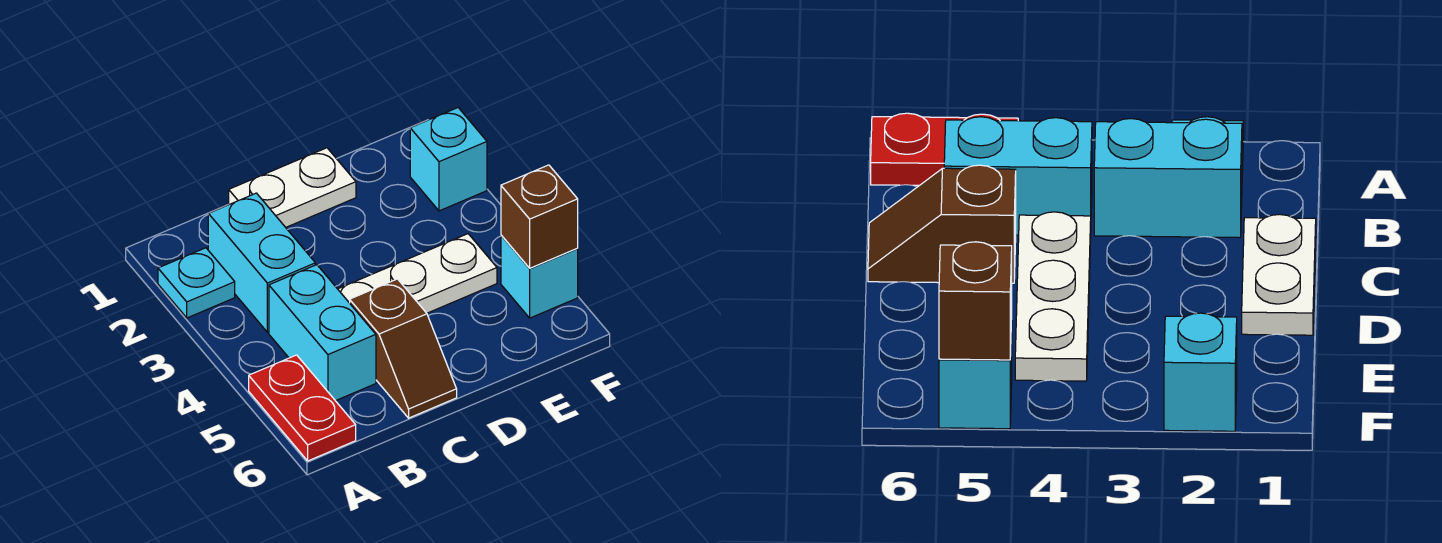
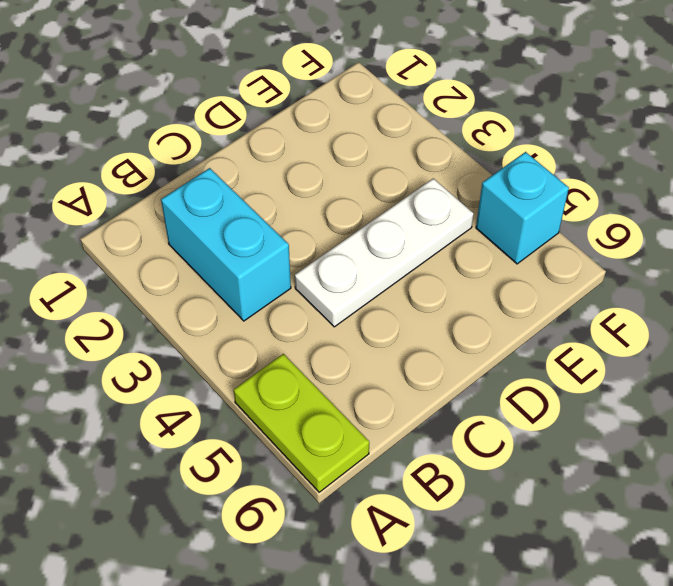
lime plate A5:A6 level 1 -> red plate A5:A6 level 1
none -> cyan plate A2 level 1
none -> cyan brick B4:B5 level 1

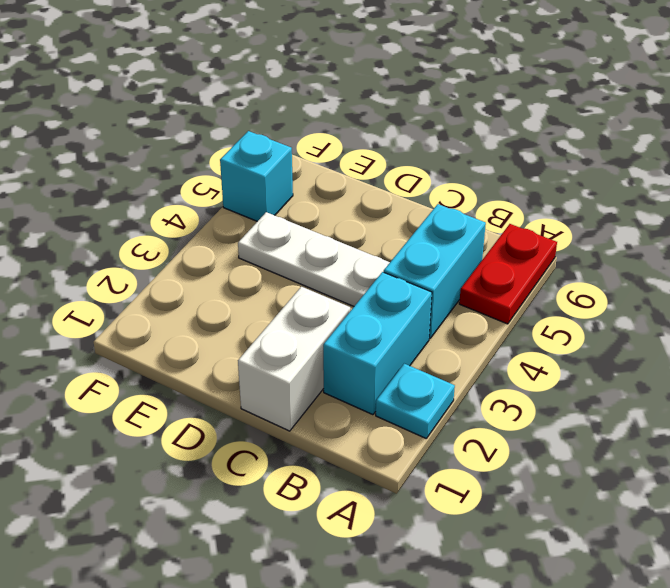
white brick C1:C2 level 1 -> white plate C1:D1 level 1
none -> brown slope C5:C6 level 1 top 5
none -> cyan brick F2 level 1

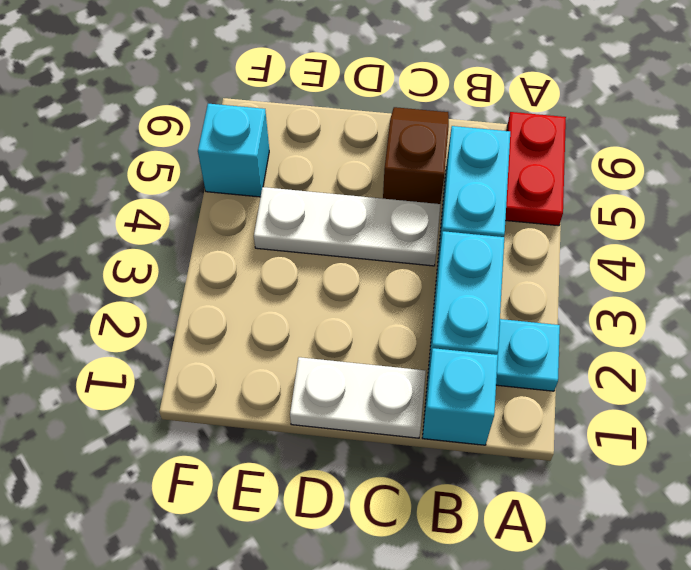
cyan brick B1 level 1 -> cyan brick F2 level 1
none -> brown brick F5 level 2

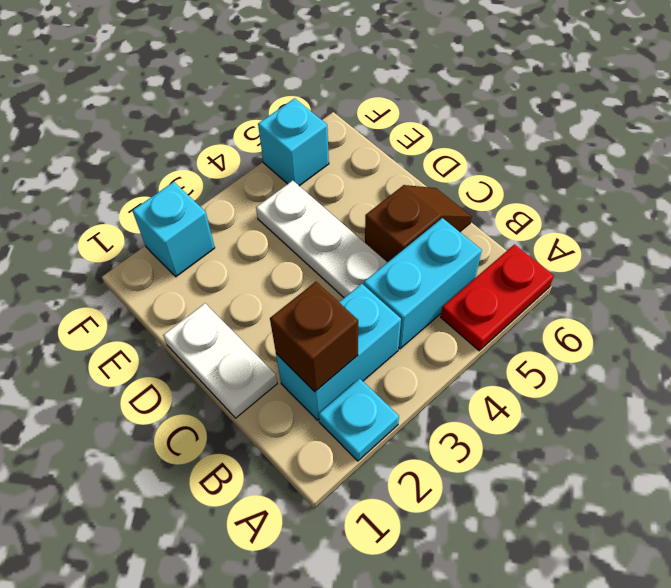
brown brick B2 level 2 -> brown brick F5 level 2

